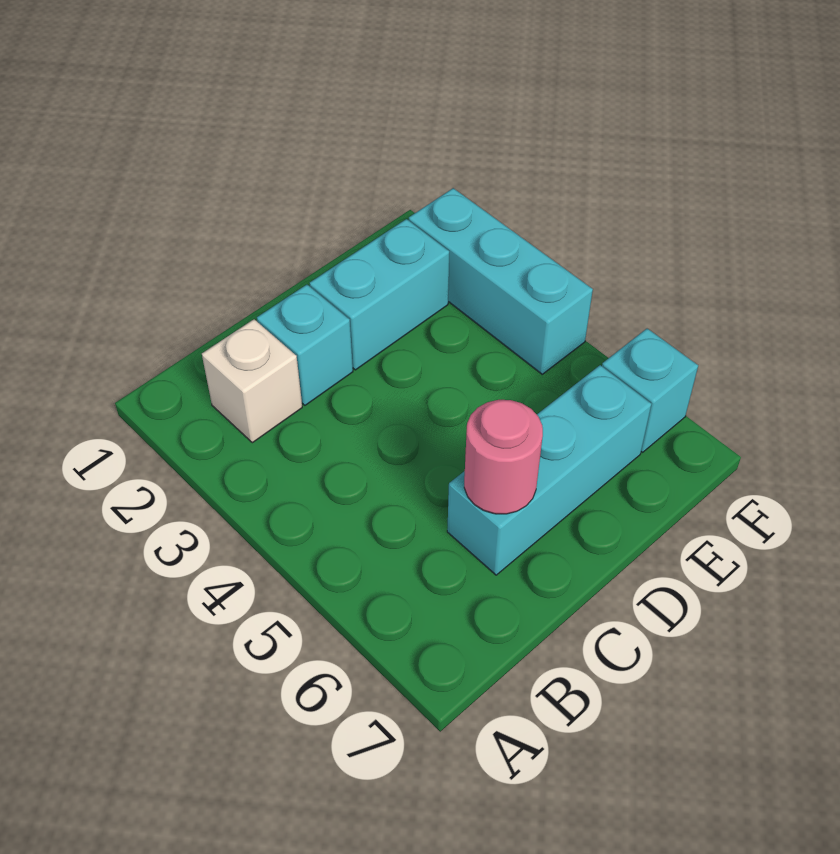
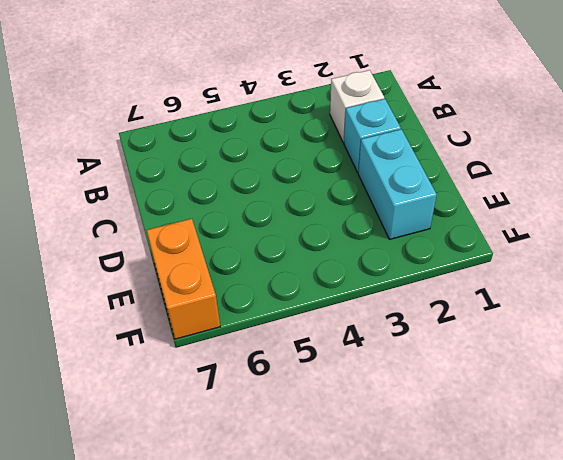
orange brick E7:F7 level 1 -> none
none -> cyan brick C6:E6 level 1
none -> cyan brick F2:F4 level 1

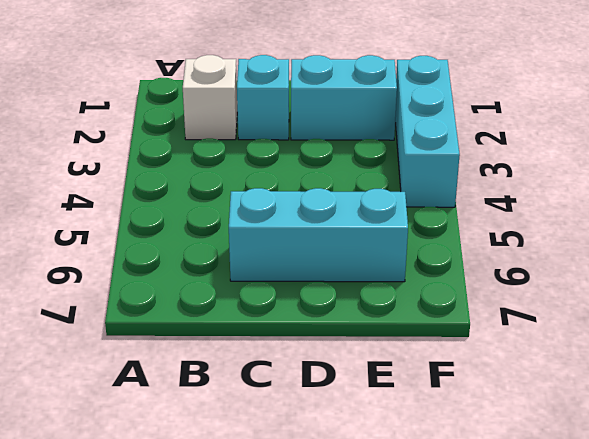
none -> cyan brick F6 level 1
none -> pink round brick C6 level 2

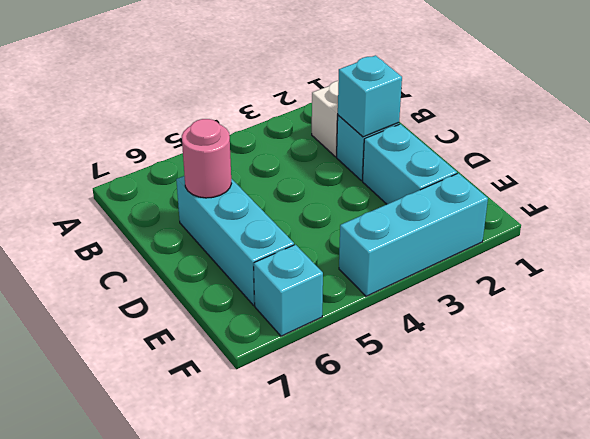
cyan brick C2 level 2 -> none

